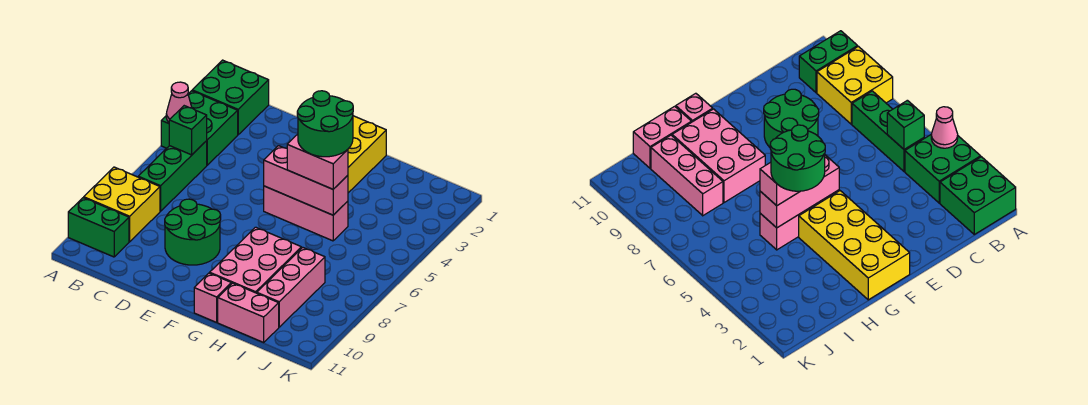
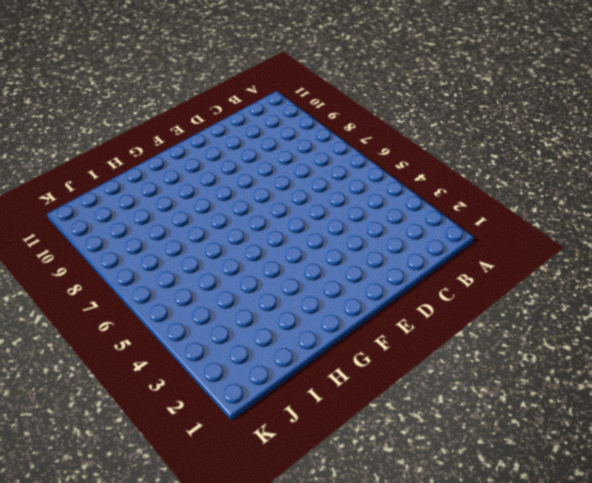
none -> green brick A1:B2 level 1
none -> green brick A3:B4 level 1
none -> yellow brick A8:B9 level 1

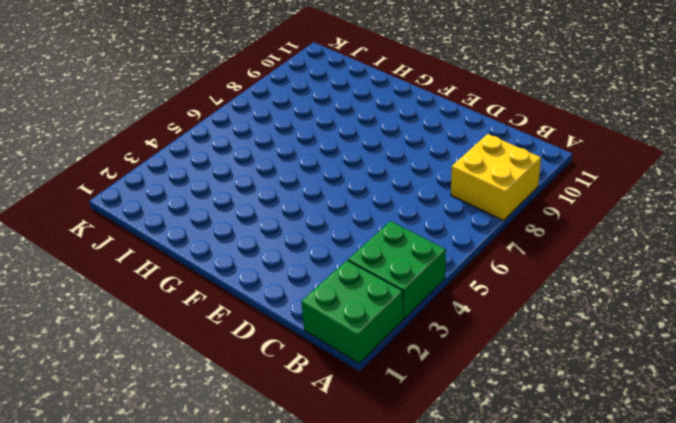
none -> green brick A10:B10 level 1
none -> green brick B5:B7 level 1
none -> green round brick D8:E9 level 1

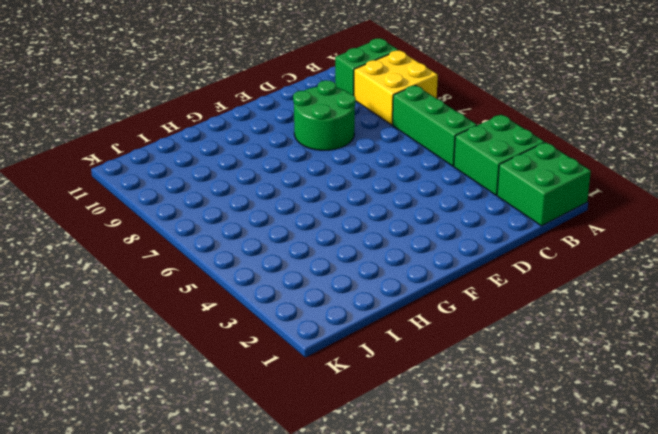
none -> yellow brick F1:G4 level 1
none -> pink brick F5:H5 level 1
none -> pink brick G8:H10 level 1

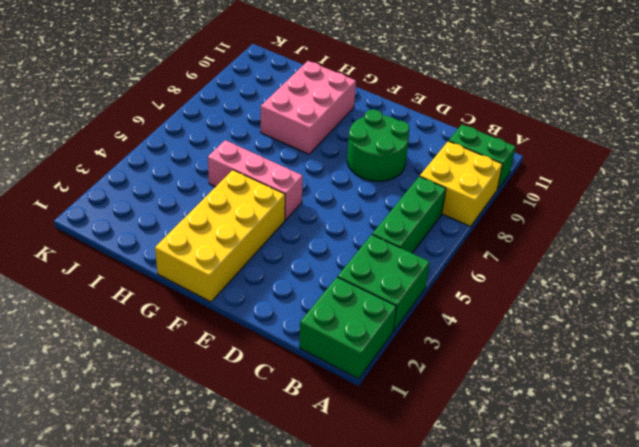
none -> pink brick G11 level 1
none -> pink brick H11:I11 level 1
none -> pink brick I8:I10 level 1

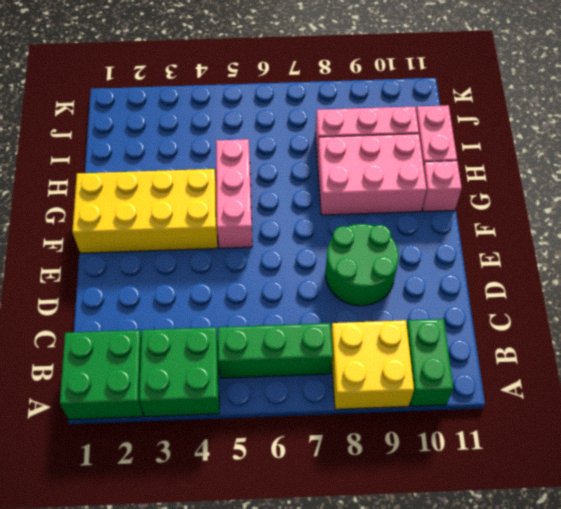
none -> pink cone A4 level 2
none -> green brick B5 level 2
none -> pink brick F5:H5 level 2

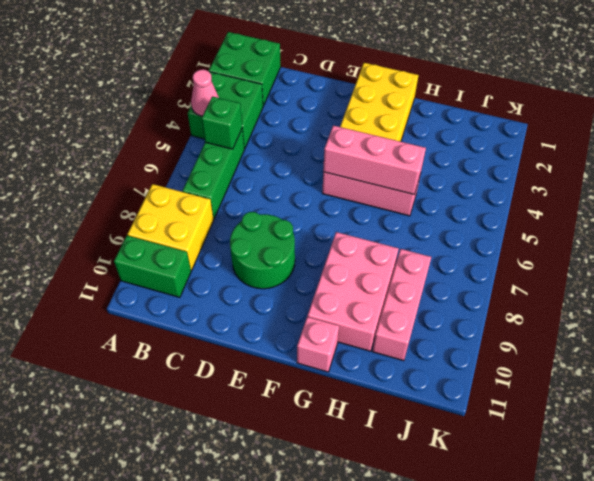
none -> pink brick H11:I11 level 1
none -> pink brick G5:H5 level 3
none -> green round brick G4:H5 level 4

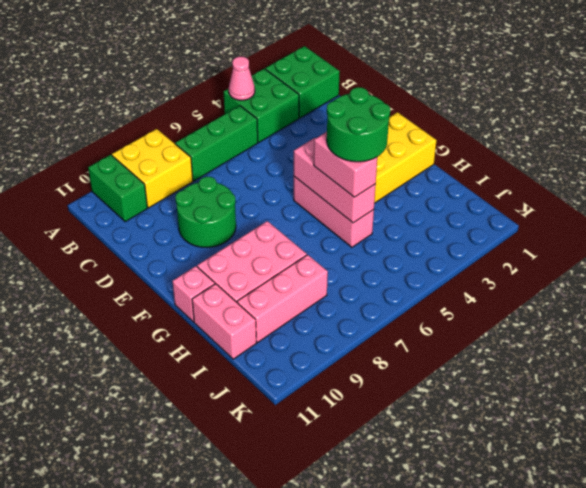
none -> green brick B5 level 2

